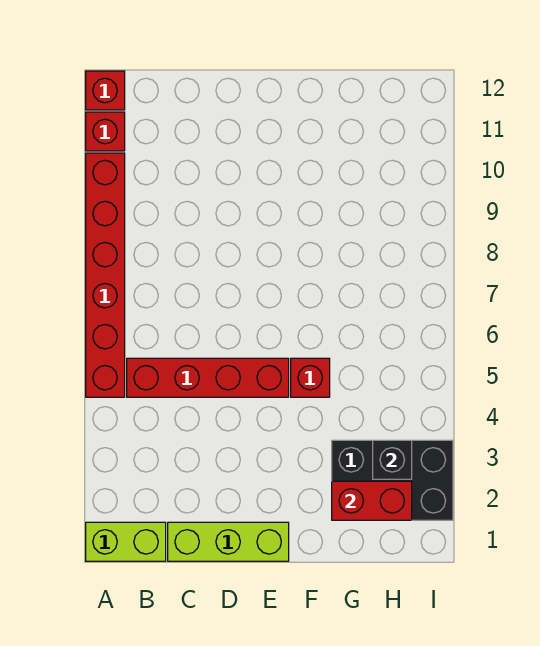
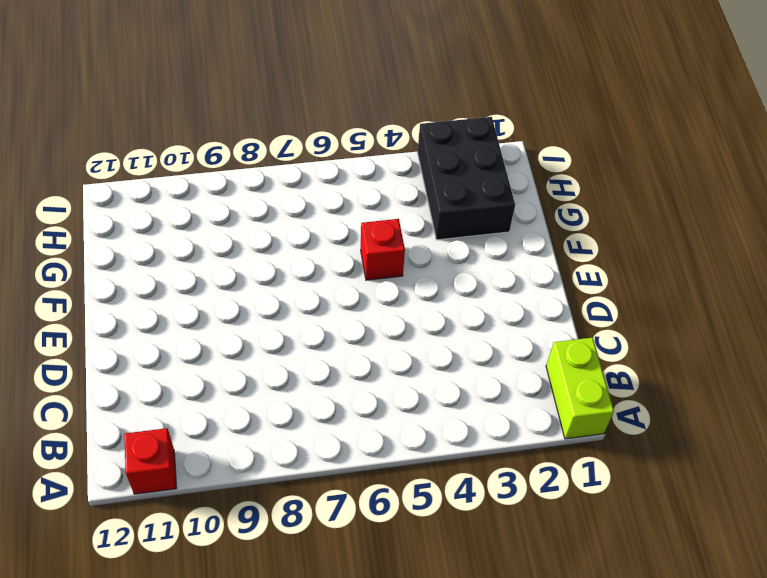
none -> red brick A5:A10 level 1
none -> red brick A12 level 1

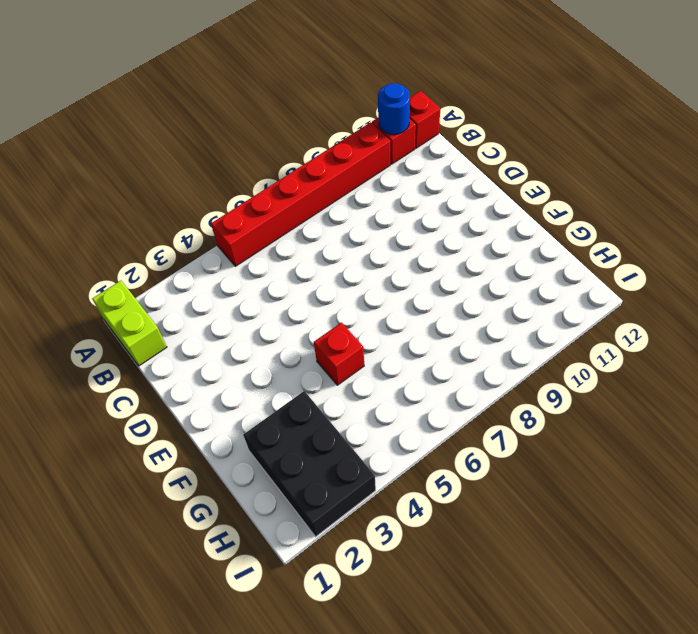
blue round brick A11 level 2 -> none
none -> red brick B5:E5 level 1
none -> lime brick C1:E1 level 1

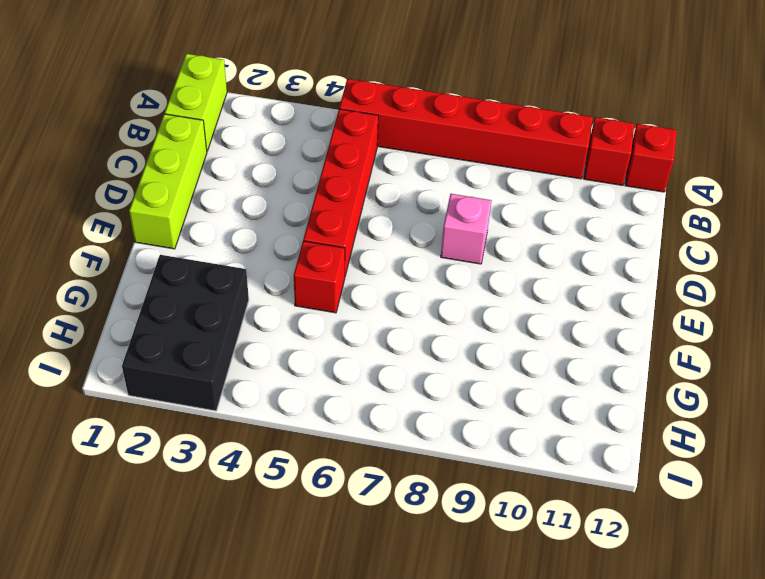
pink brick D8 level 1 -> none
none -> red brick G2:H2 level 2
none -> black brick H3 level 2

